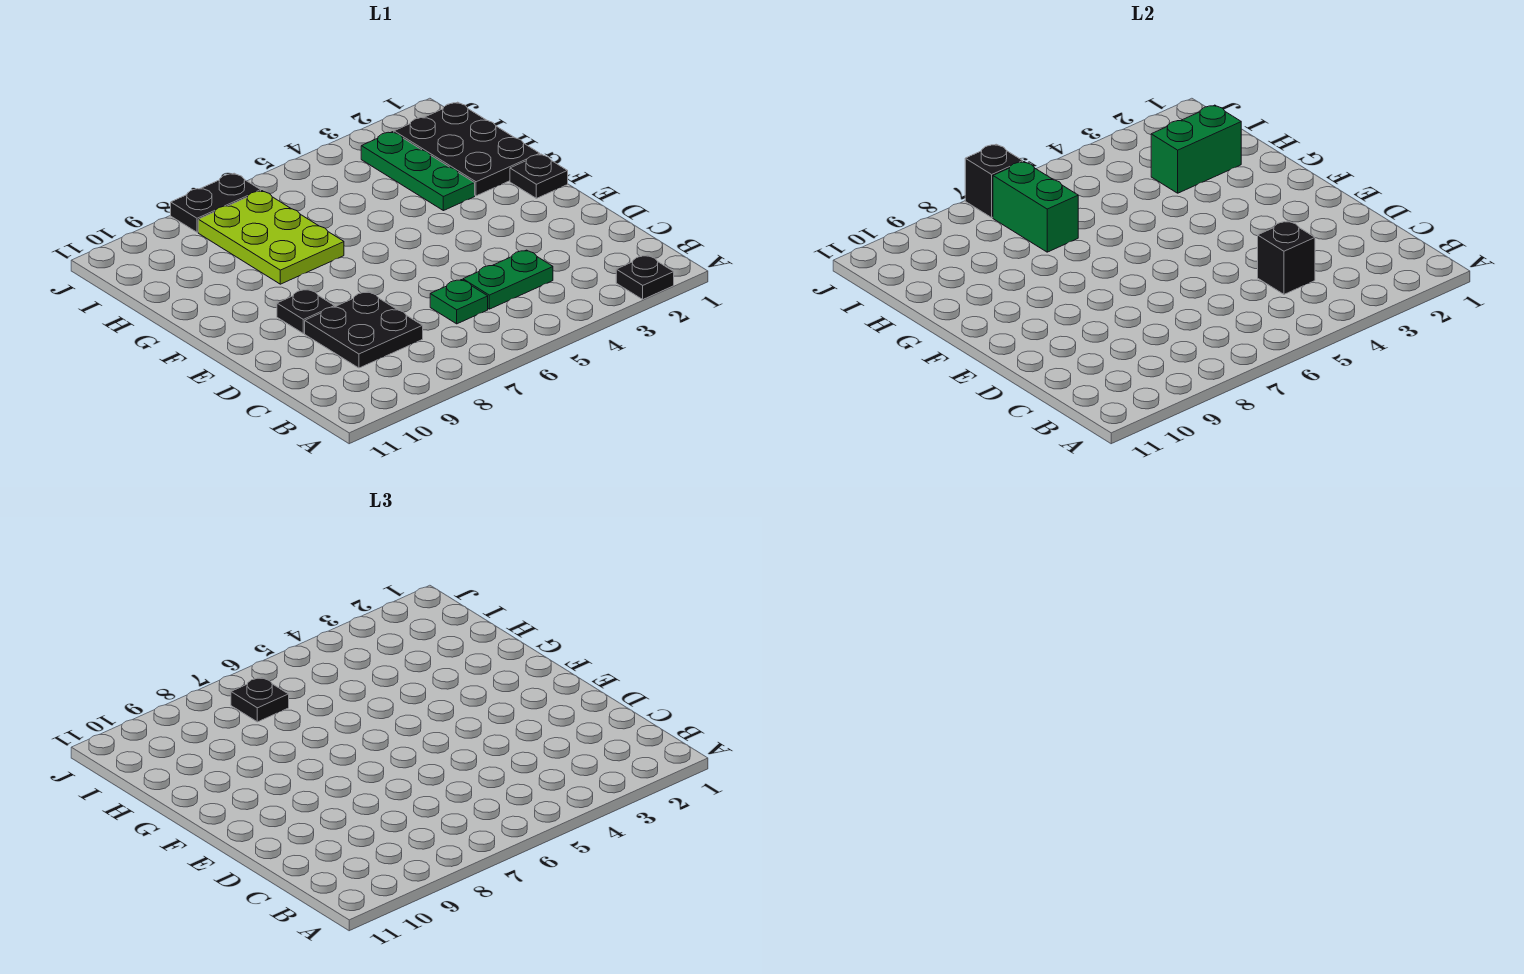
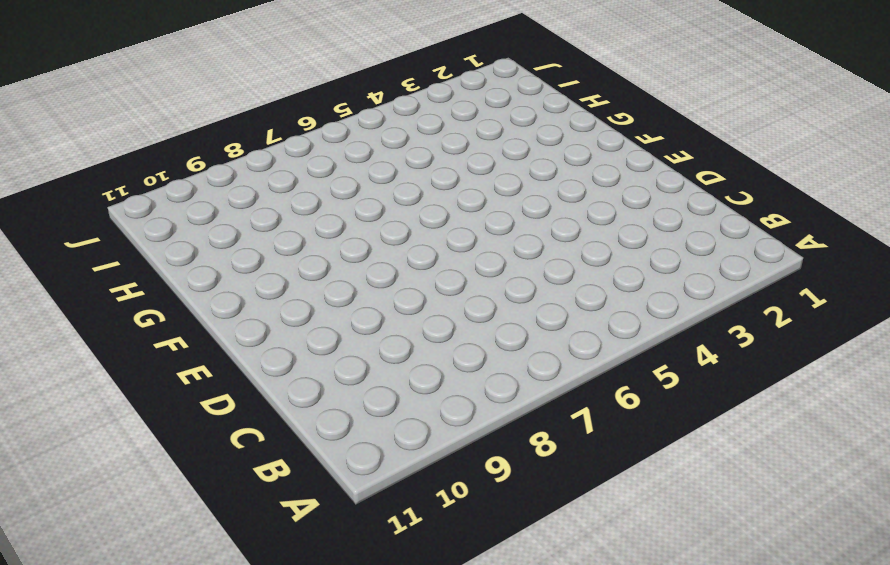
none -> black plate A2 level 1
none -> green plate C4:C5 level 1
none -> green plate C6 level 1

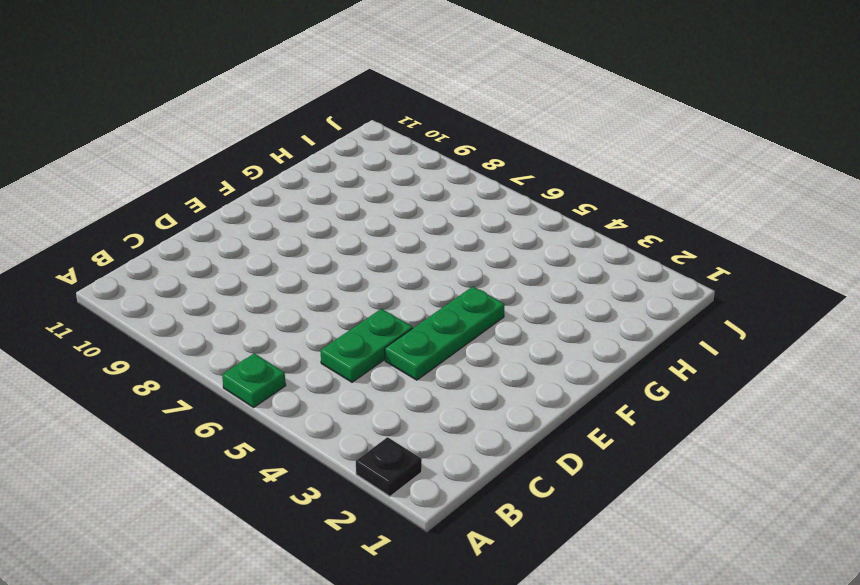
green plate A6 level 1 -> green plate C6 level 1
green plate C5:D5 level 1 -> green plate C4:C5 level 1
green plate D4:F4 level 1 -> green plate G3:I3 level 1
none -> black plate C8:D9 level 1
none -> black plate E9 level 1
none -> black plate F1 level 1

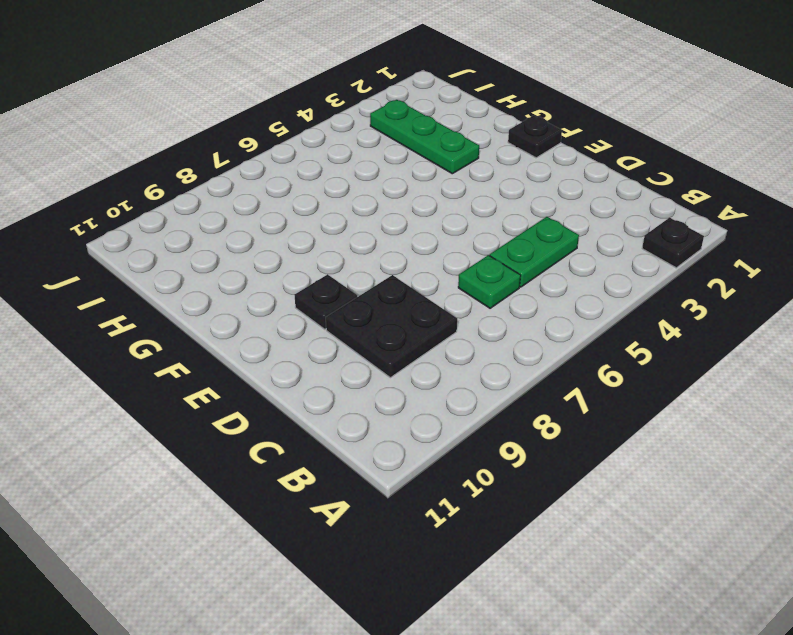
none -> black plate G1:I2 level 1
none -> lime plate G7:I8 level 1
none -> black plate J7:J8 level 1

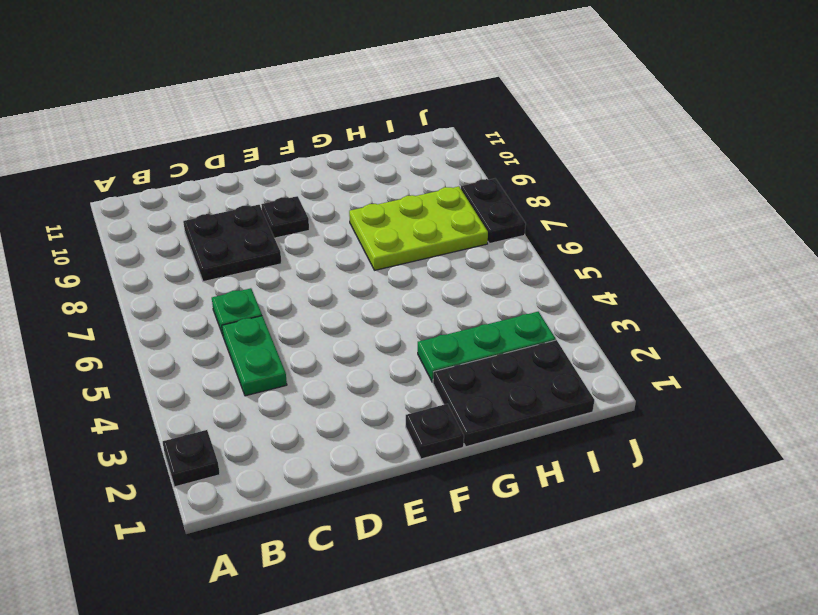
none -> black brick C4 level 2
none -> green brick H2:H3 level 2
none -> green brick H7:I7 level 2

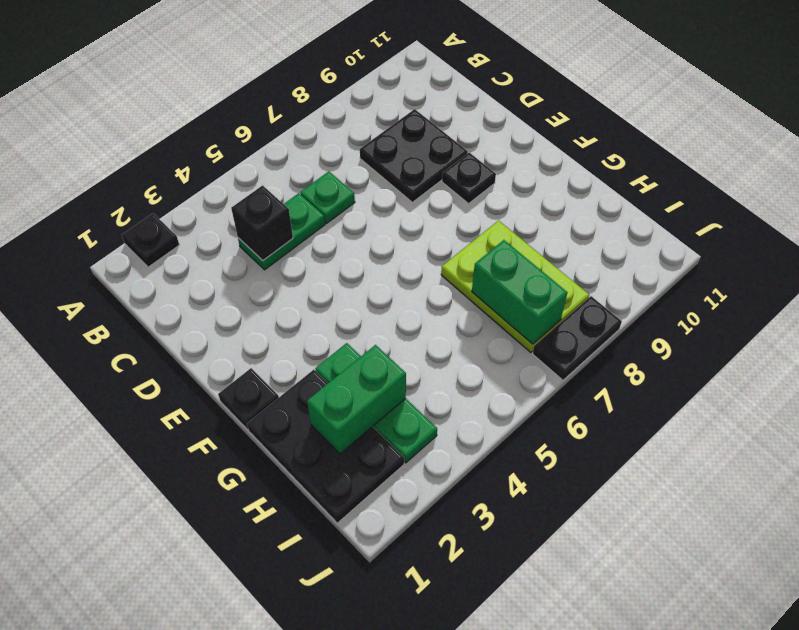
none -> black brick J7 level 2
none -> black plate I7 level 3

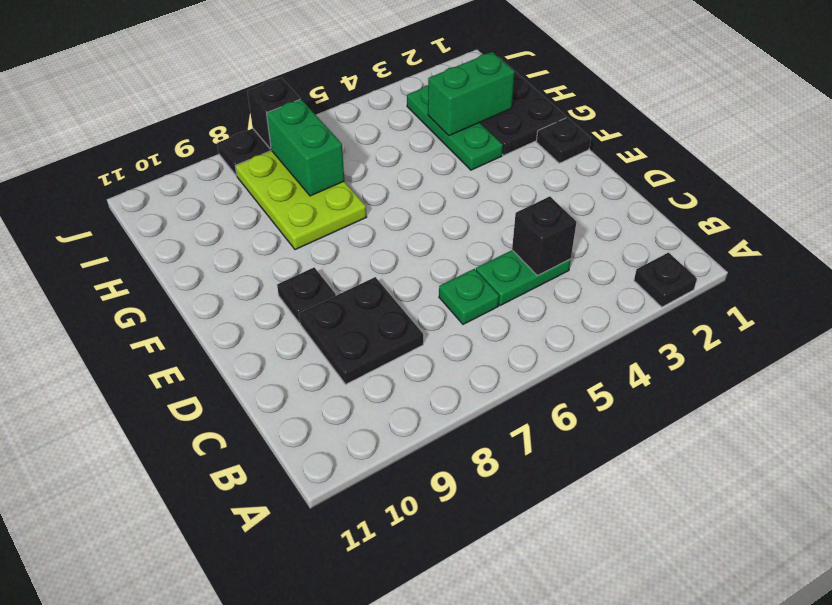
none -> black plate I7 level 3

